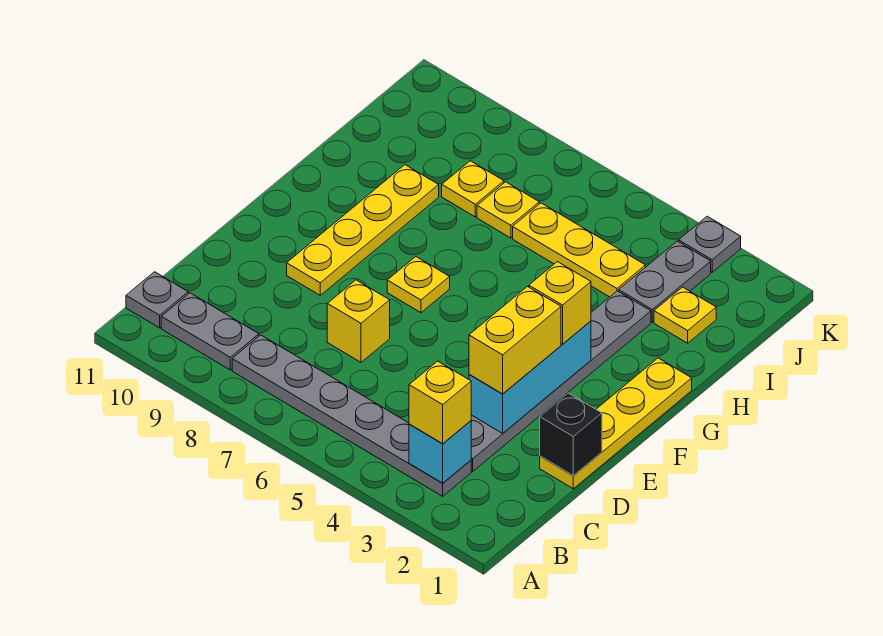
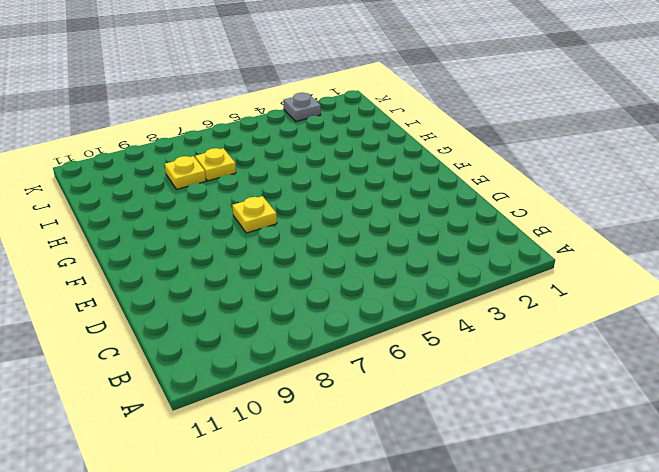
none -> grey plate B3:B8 level 1
none -> grey plate B9:B10 level 1
none -> grey plate B11 level 1

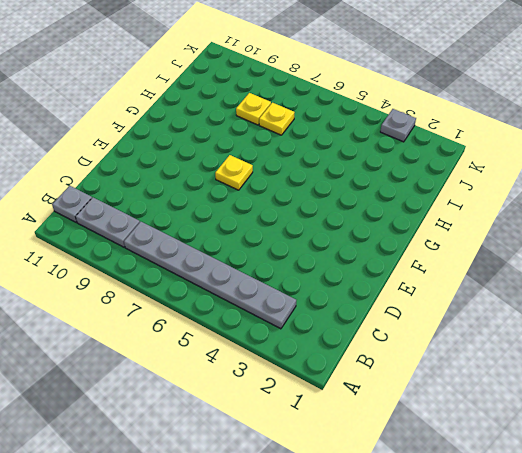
none -> grey plate C3:H3 level 1
none -> yellow plate D1:G1 level 1
none -> yellow brick D7 level 1

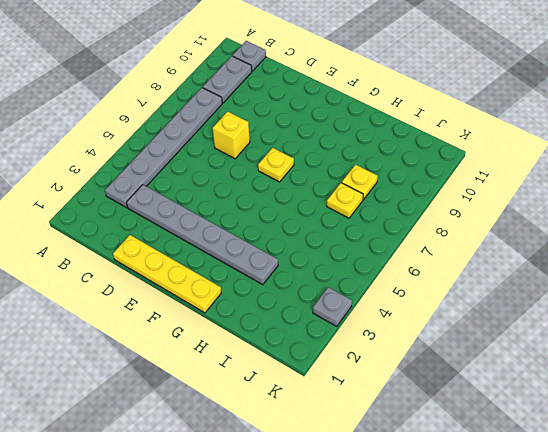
none -> yellow plate E9:H9 level 1
none -> yellow plate I2 level 1
none -> grey plate I3:J3 level 1

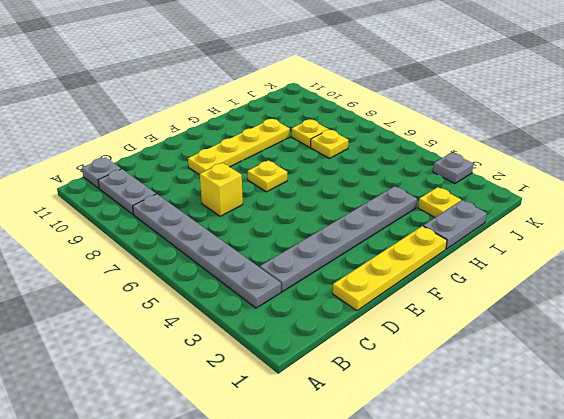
grey plate H1:I1 level 1 -> grey plate I3:J3 level 1
none -> yellow plate I4:I6 level 1
none -> cyan brick B3 level 2
none -> black brick D1 level 2

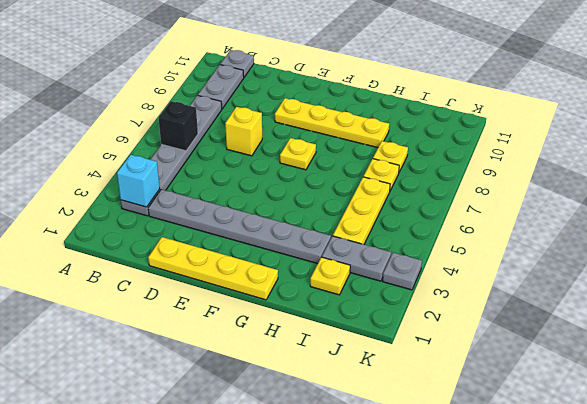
black brick B6 level 2 -> black brick D1 level 2
none -> cyan brick D3:F3 level 2
none -> yellow brick B3 level 3
none -> yellow brick D3:E3 level 3

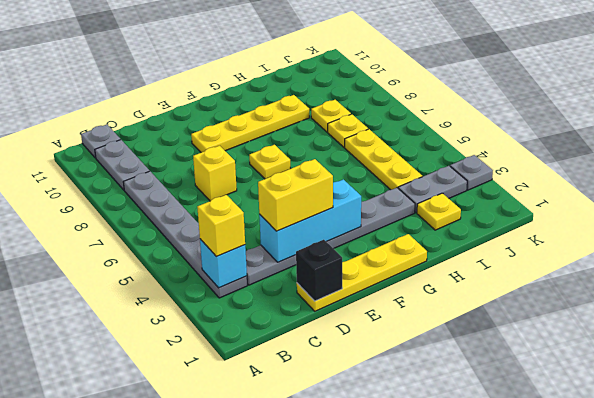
none -> yellow brick F3 level 3

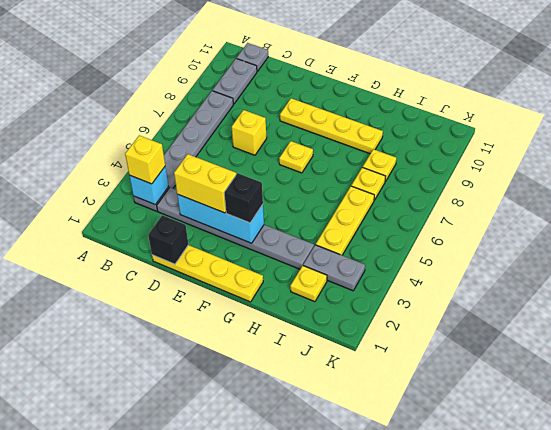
black brick F3 level 3 -> yellow brick F3 level 3
none -> grey plate K3 level 1

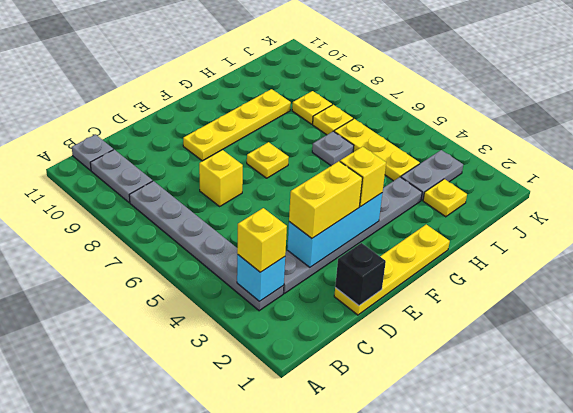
grey plate H6 level 1 -> grey plate K3 level 1

